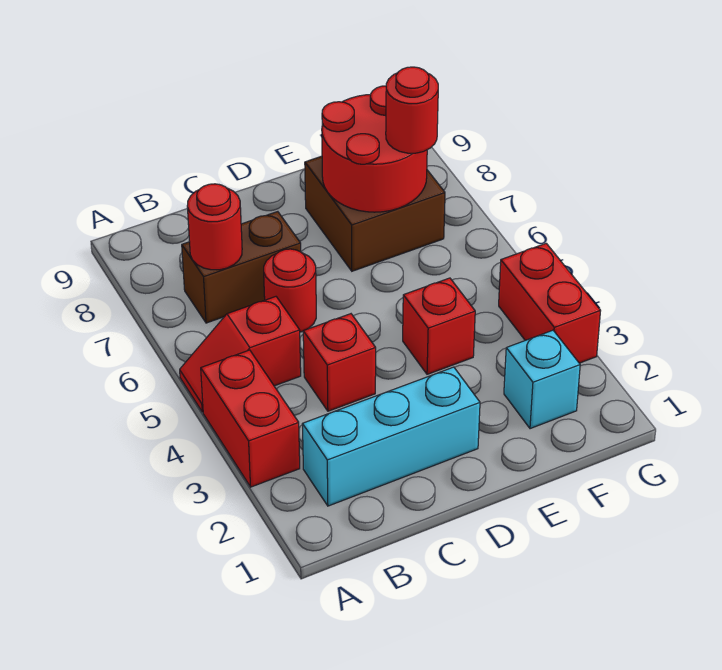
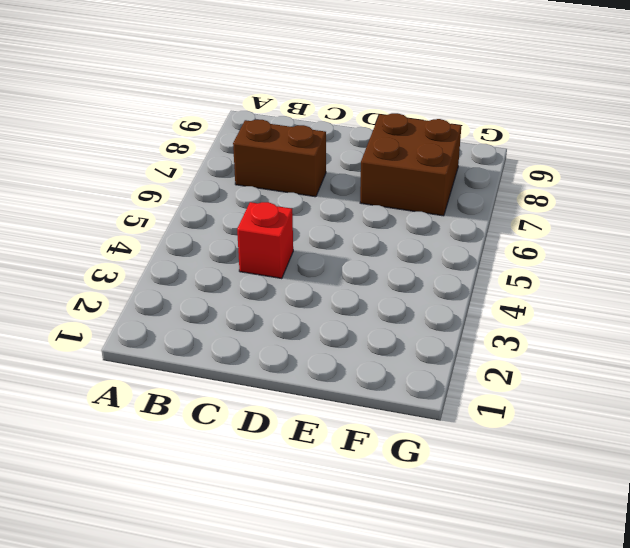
none -> red brick A3:A4 level 1
none -> red slope A5:B5 level 1 top B
none -> cyan brick B2:D2 level 1

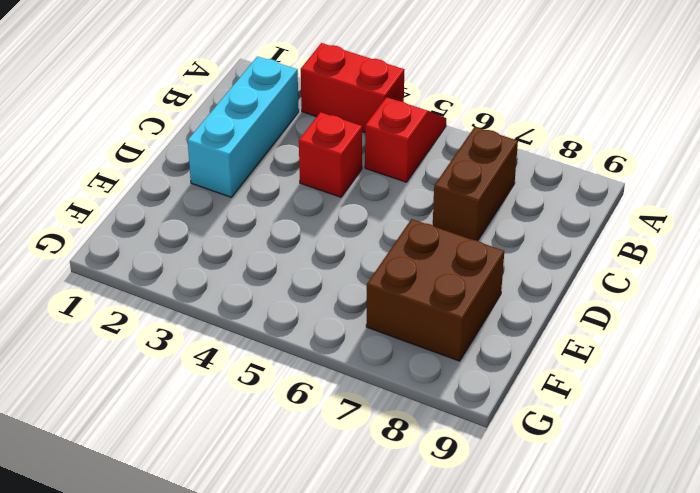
none -> red round brick C6 level 1
none -> red brick E4 level 1
none -> cyan brick F2 level 1

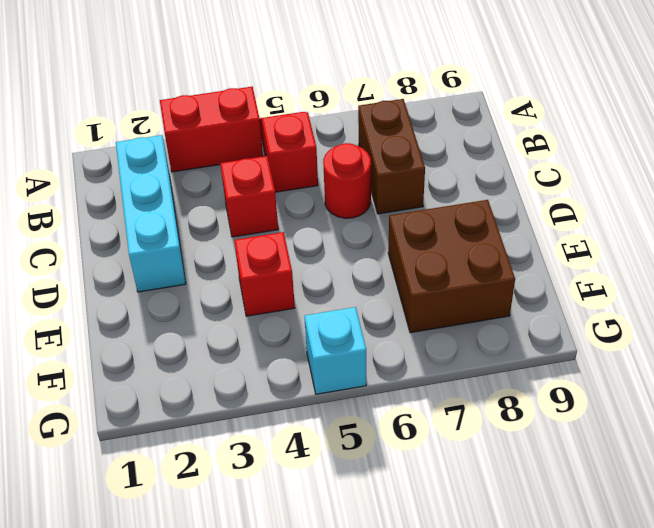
cyan brick G5 level 1 -> cyan brick F2 level 1
none -> red brick G3:G4 level 1
none -> red round brick B7 level 2
none -> red round brick E7:F8 level 2

